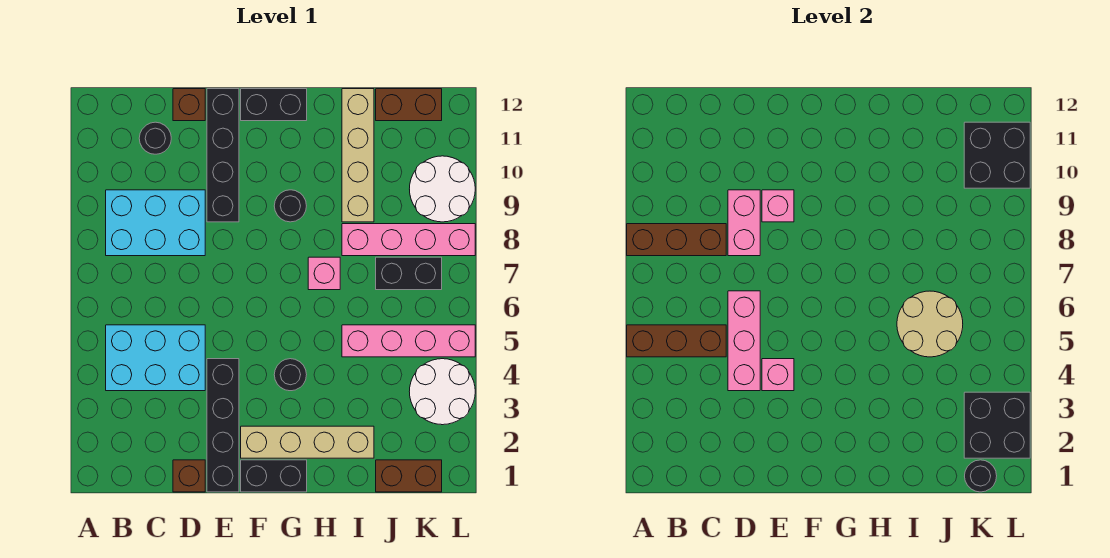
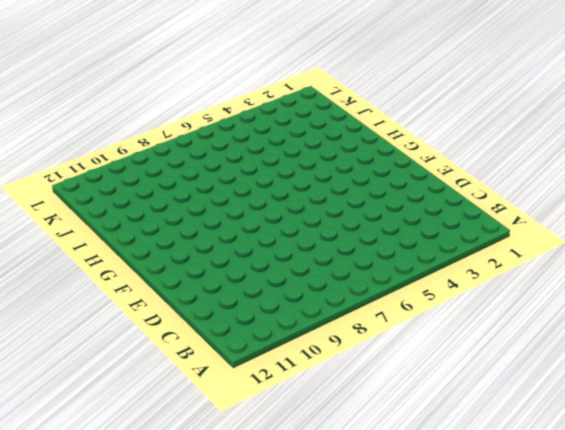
none -> cyan brick B4:D5 level 1
none -> cyan brick B8:D9 level 1
none -> black round brick C11 level 1
none -> brown brick D1 level 1

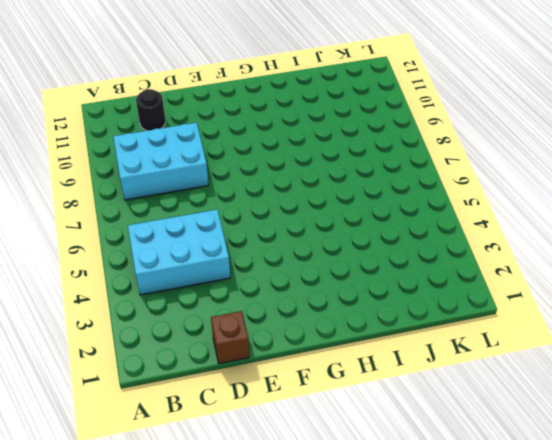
none -> brown brick D12 level 1
none -> black brick E1:E4 level 1
none -> black brick E9:E12 level 1
none -> black brick F1:G1 level 1

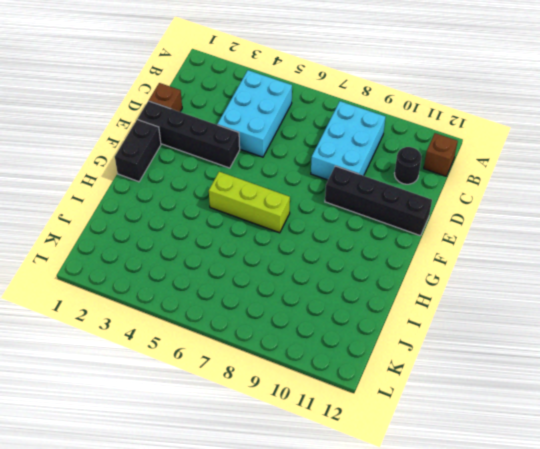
brown brick B12 level 1 -> brown brick D12 level 1
lime brick G5:G7 level 1 -> none
none -> tan brick F2:I2 level 1
none -> black brick F12:G12 level 1
none -> black round brick G4 level 1
none -> black round brick G9 level 1

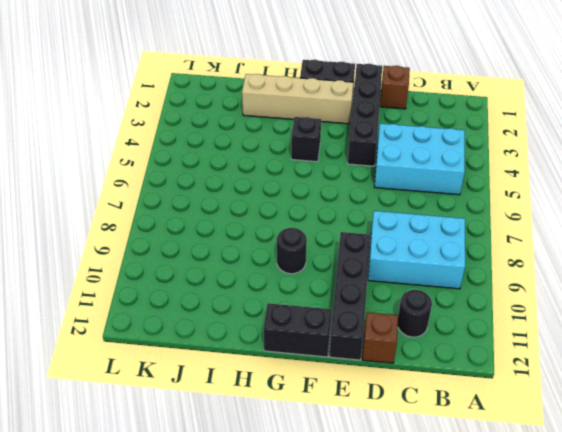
black brick G4 level 1 -> black round brick G4 level 1
none -> pink brick H7 level 1
none -> pink brick I5:L5 level 1
none -> pink brick I8:L8 level 1
none -> tan brick I9:I12 level 1

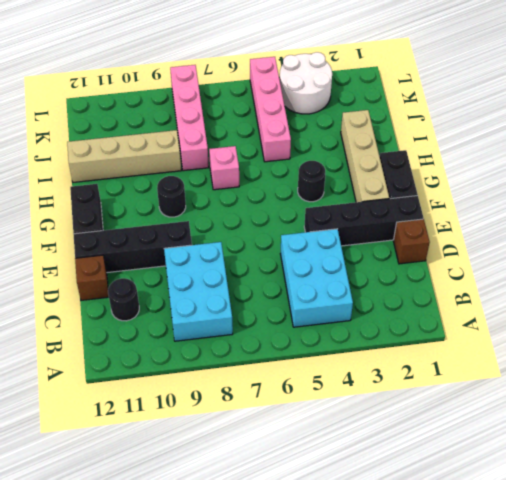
none -> brown brick J1:K1 level 1
none -> black brick J7:K7 level 1
none -> brown brick J12:K12 level 1
none -> white round brick K9:L10 level 1

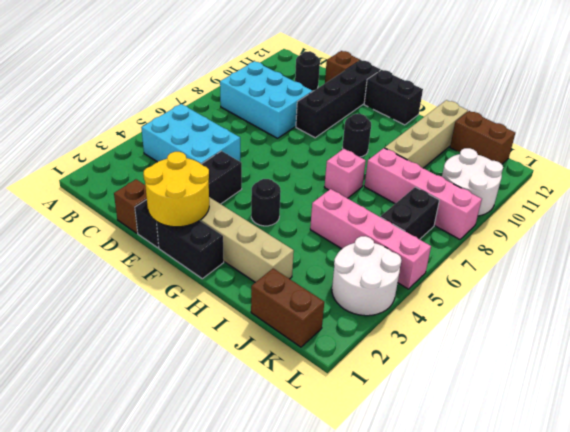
yellow round brick E1:F2 level 2 -> none
black brick K6:K7 level 1 -> black brick J7:K7 level 1
none -> brown brick A5:C5 level 2
none -> brown brick A8:C8 level 2
none -> pink brick D4:D6 level 2
none -> pink brick D8:D9 level 2

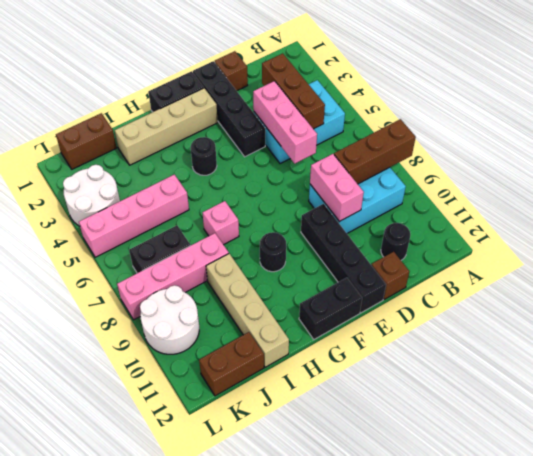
brown brick C3:C5 level 2 -> brown brick A5:C5 level 2
none -> pink brick E4 level 2
none -> pink brick E9 level 2
none -> tan round brick I5:J6 level 2
none -> black round brick K1 level 2

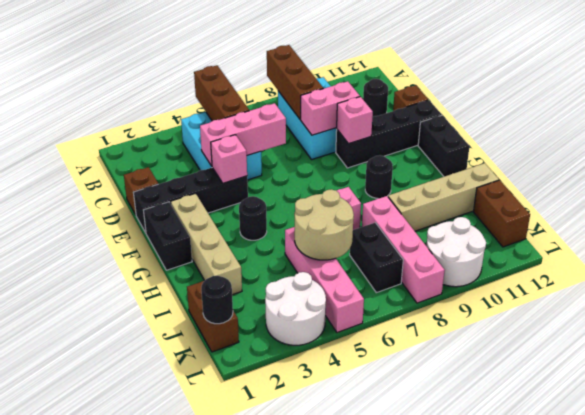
none -> black brick K2:L3 level 2
none -> black brick K10:L11 level 2

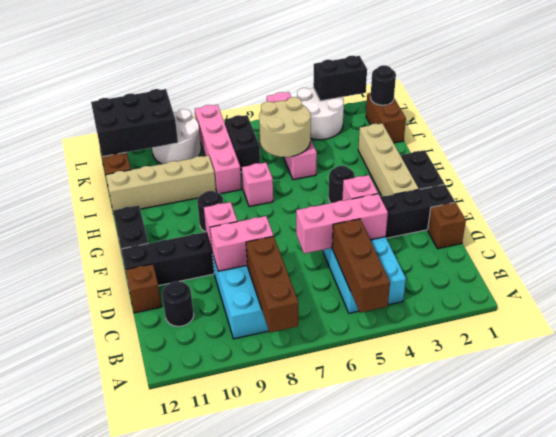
black brick K10:L12 level 2 -> black brick K10:L11 level 2
black brick L2:L3 level 2 -> black brick K2:L3 level 2

